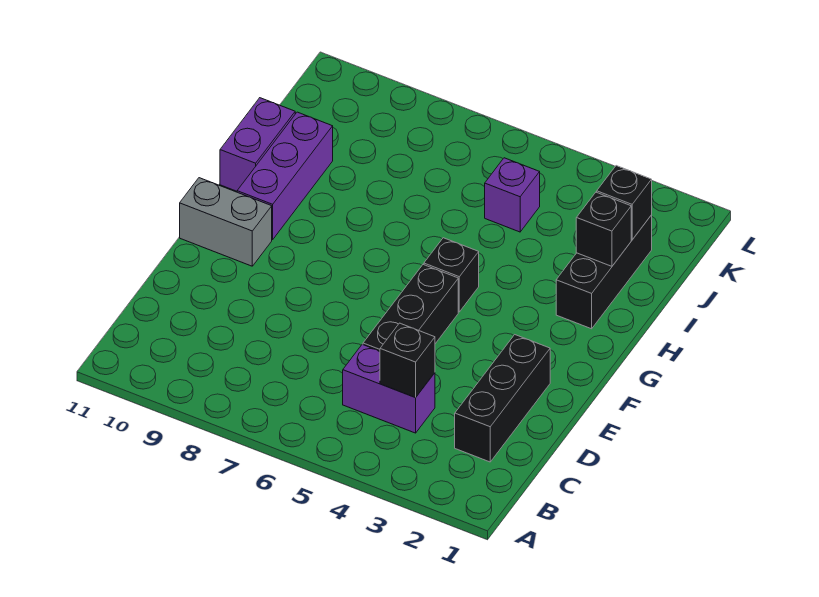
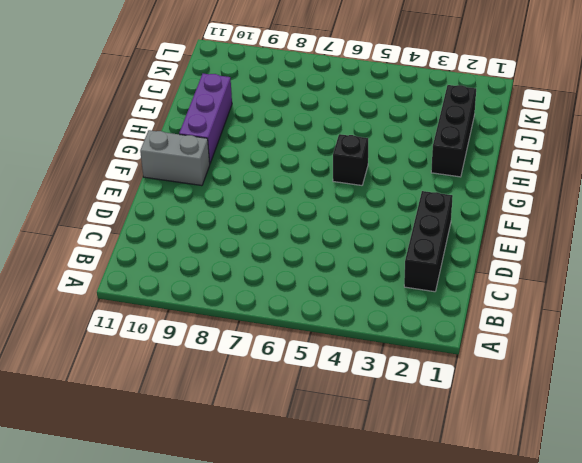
none -> purple brick C4:C5 level 1
none -> black brick D5:F5 level 1
none -> purple brick H11:I11 level 1

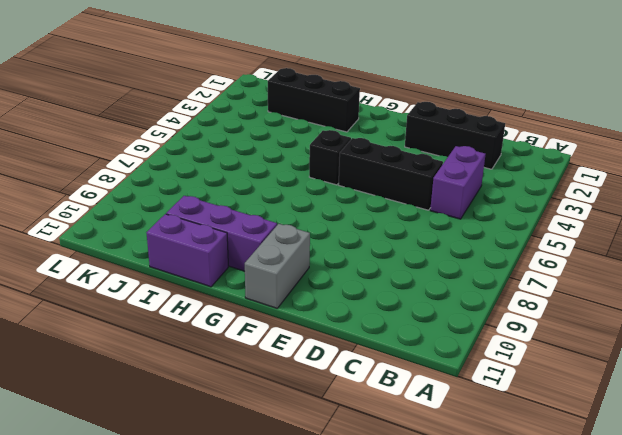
none -> purple brick J5 level 1
none -> black brick C4 level 2
none -> black brick I2 level 2

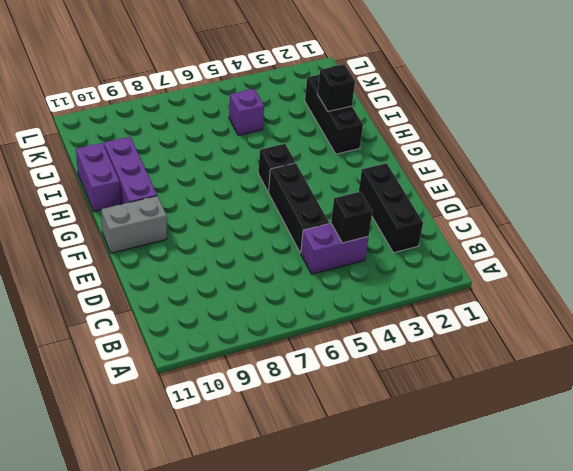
none -> black brick J2 level 2

